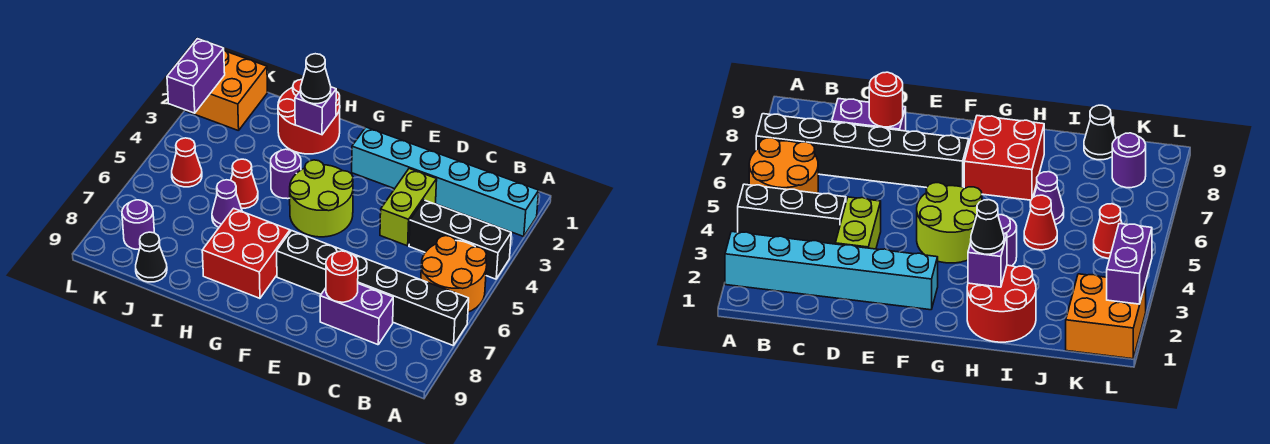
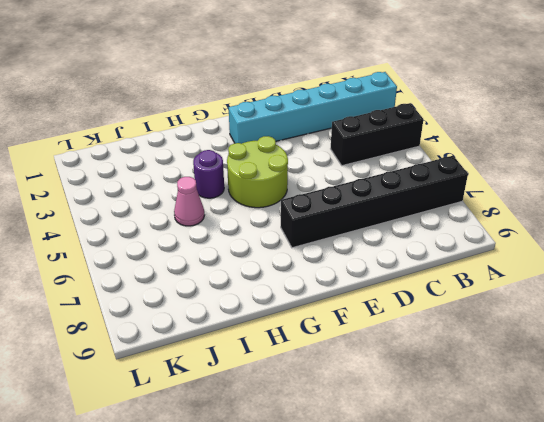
pink cone I5 level 1 -> red cone I5 level 1
none -> orange round brick A5:B6 level 1
none -> purple brick C8:D8 level 1
none -> lime brick D3:D4 level 1

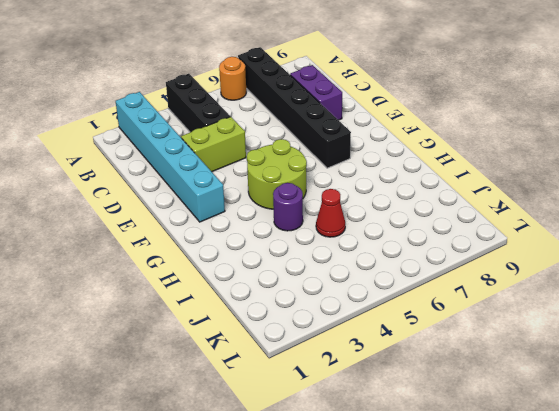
orange round brick A6 level 1 -> orange round brick A5:B6 level 1
none -> red brick G7:H8 level 1
none -> red round brick H1:I2 level 1
none -> purple cone I6 level 1

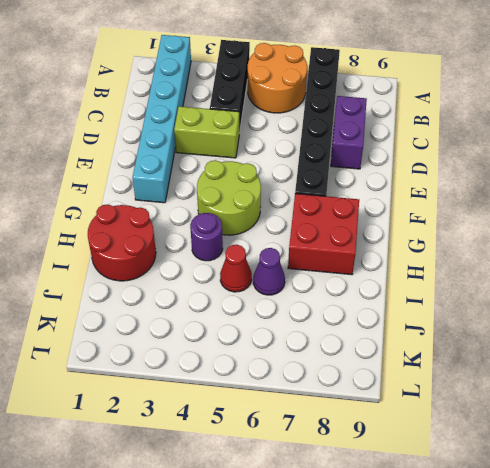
none -> black cone J9 level 1
none -> orange brick K1:L2 level 1
none -> red cone K5 level 1

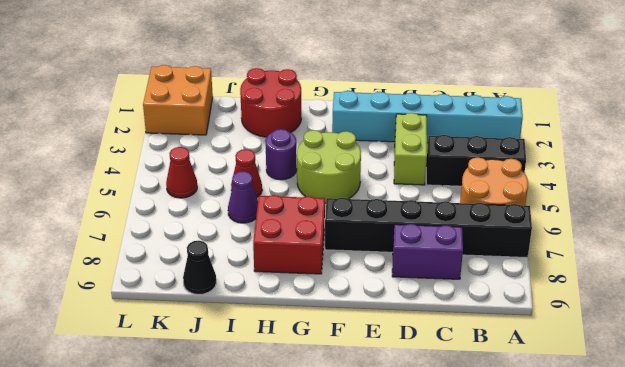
none -> purple round brick K8 level 1
none -> red round brick D8 level 2
none -> purple brick H2 level 2

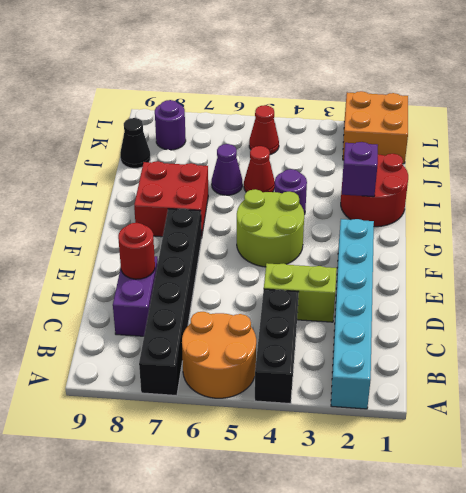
none -> purple brick L2:L3 level 2
none -> black cone H2 level 3

